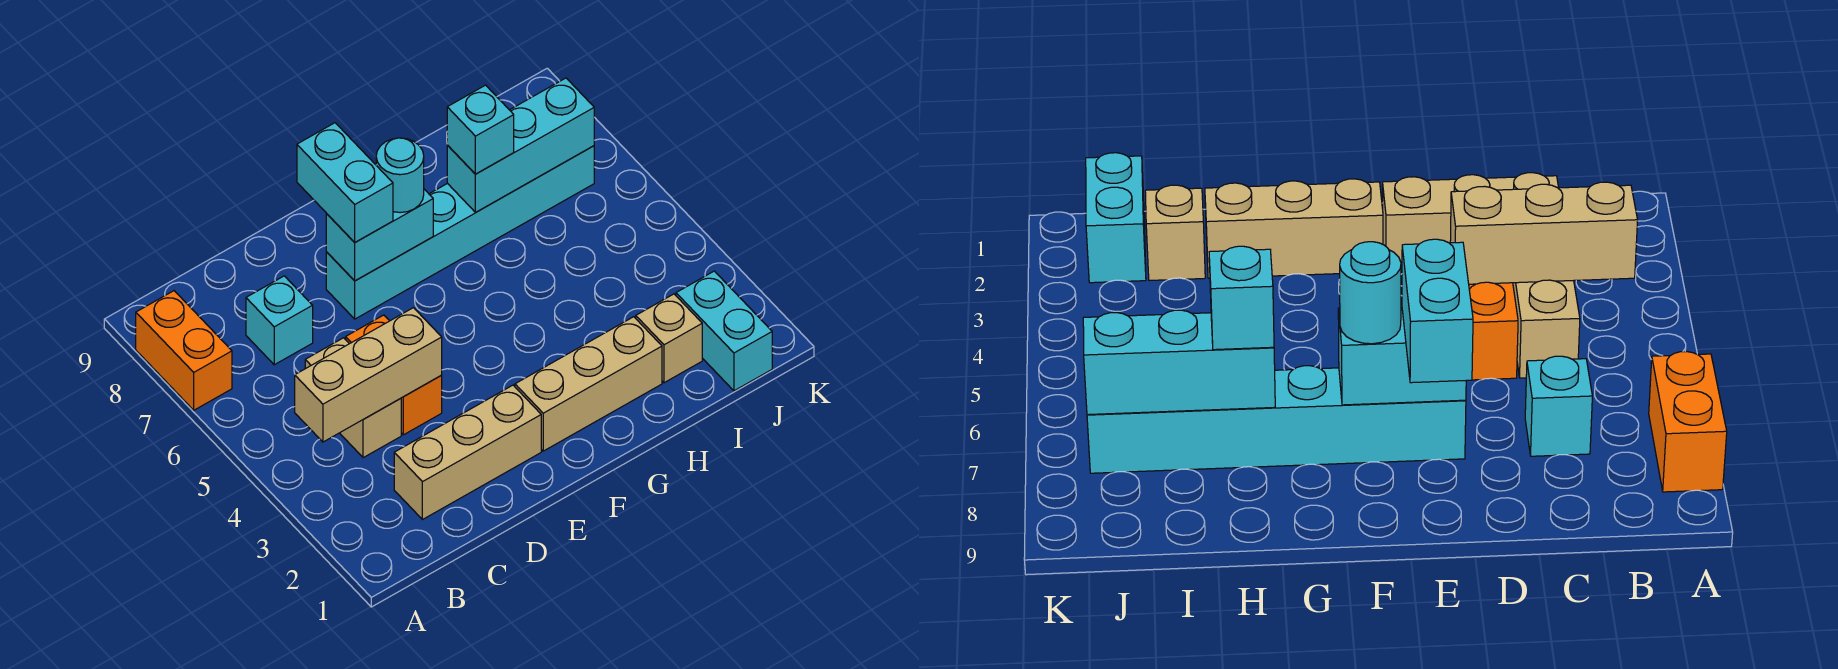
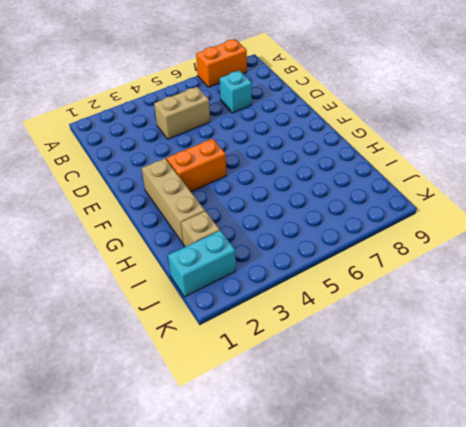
orange brick F3:F4 level 1 -> orange brick D4:D5 level 1
none -> tan brick C2:E2 level 1
none -> cyan brick E7:J7 level 1
none -> tan brick B4:D4 level 2

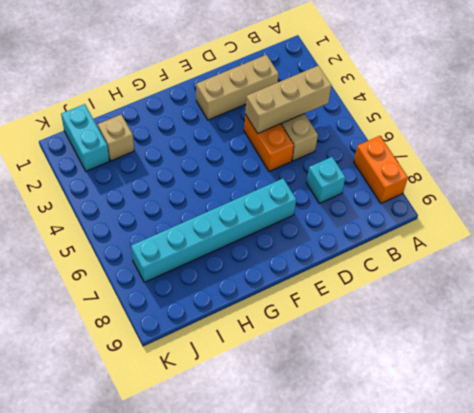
none -> tan brick F2:H2 level 1
none -> cyan brick E7:F7 level 2
none -> cyan brick H7:J7 level 2

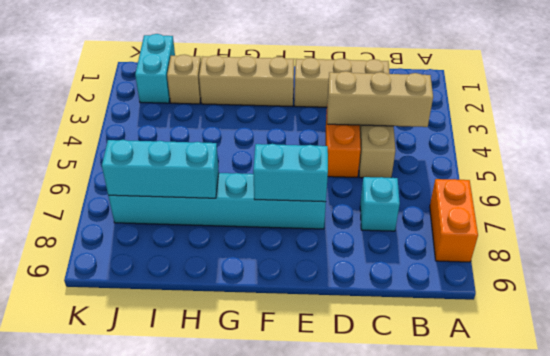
none -> cyan brick E7:E8 level 3
none -> cyan round brick F7 level 3
none -> cyan brick H7 level 3

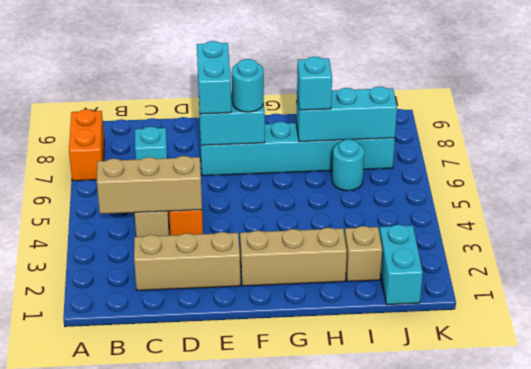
cyan round brick I6 level 1 -> none

